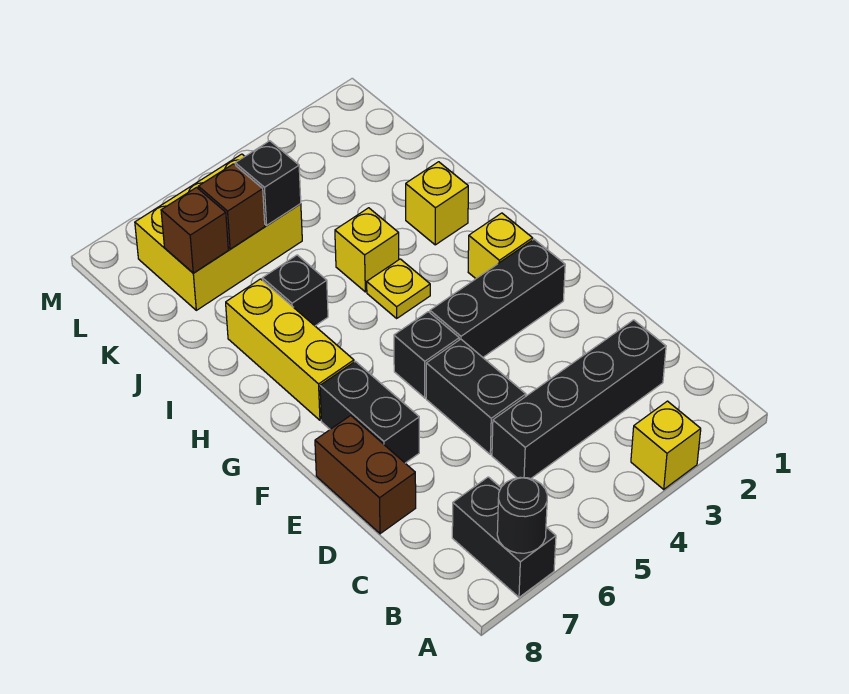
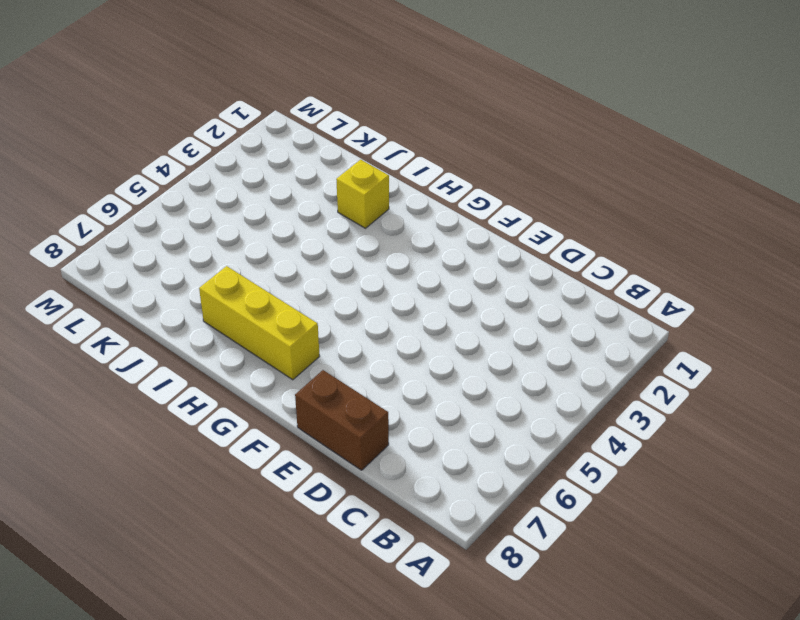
none -> yellow brick A3 level 1
none -> black brick A7:B7 level 1
none -> black brick C2:C5 level 1

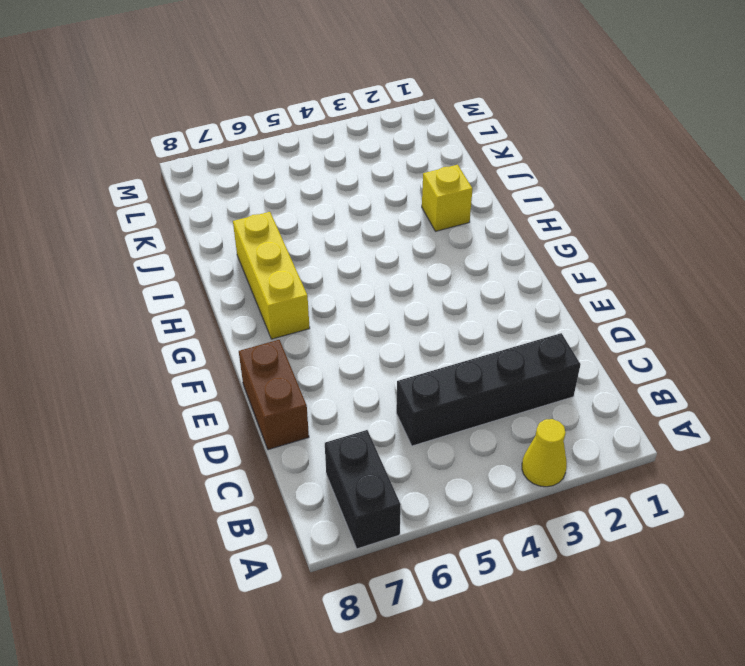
yellow cone A3 level 1 -> yellow brick A3 level 1
none -> black brick D5:E5 level 1
none -> black brick E7:F7 level 1
none -> black brick F2:F4 level 1

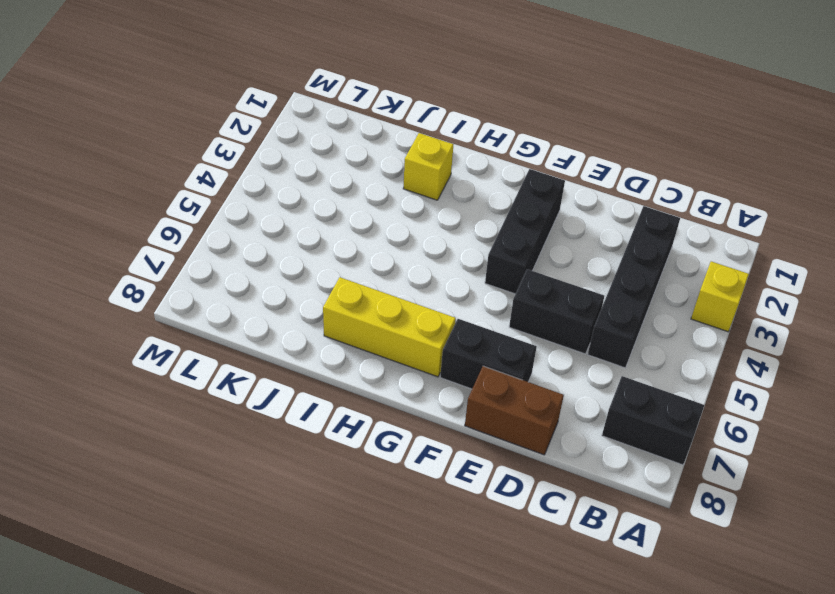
none -> black brick F5 level 1
none -> yellow brick G2 level 1
none -> yellow plate H4 level 1

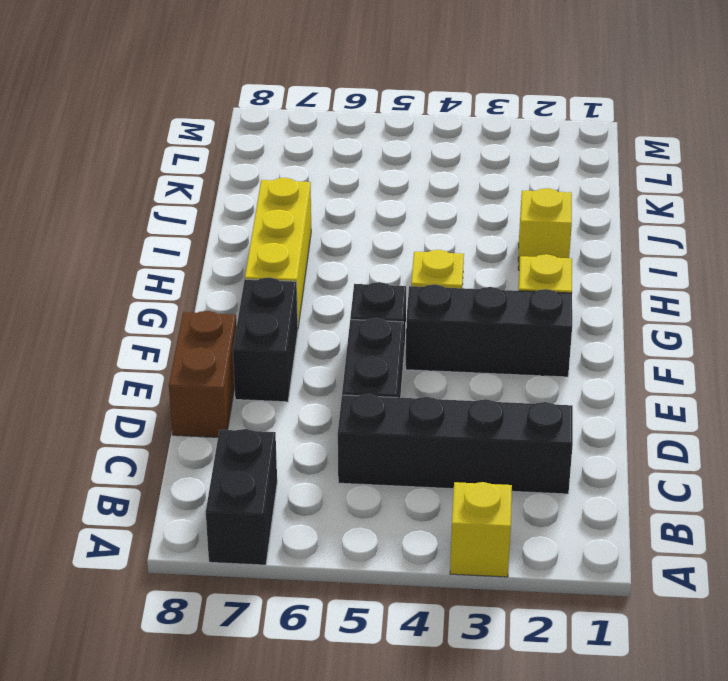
none -> yellow brick I4 level 1
none -> black brick I6 level 1
none -> yellow brick K5:L7 level 1

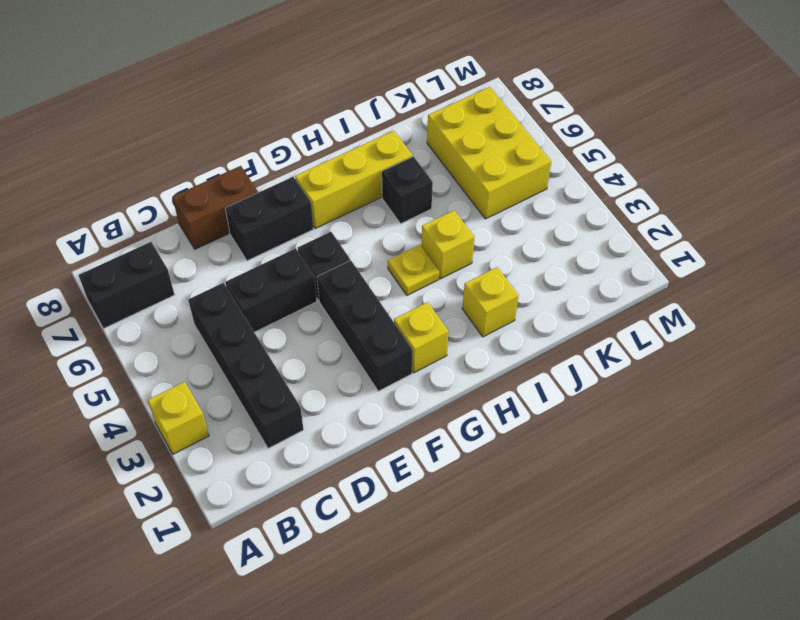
none -> black round brick A7 level 2
none -> black brick K5 level 2
none -> brown brick K6 level 2

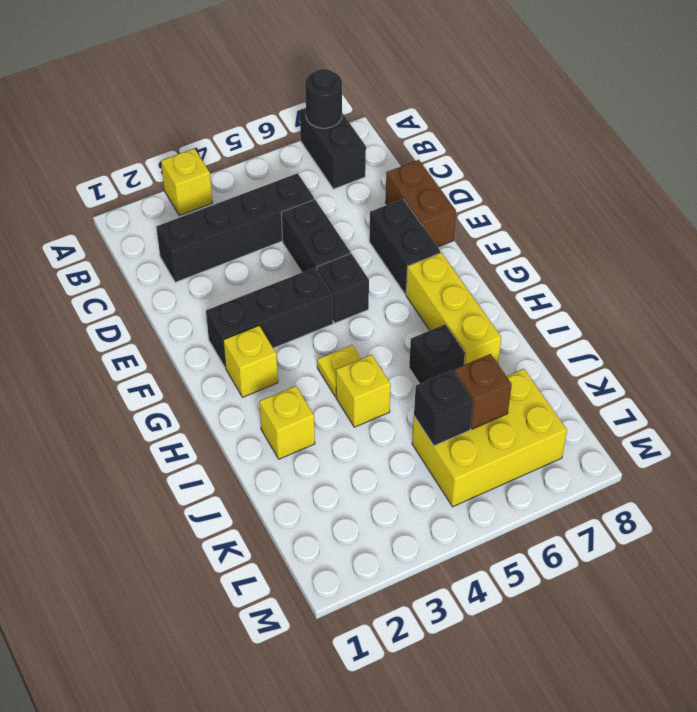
none -> brown brick K7 level 2

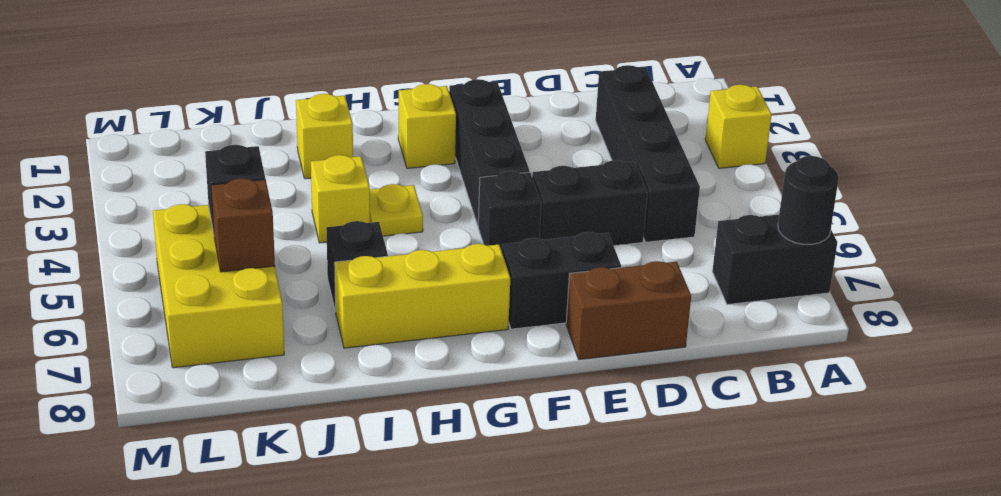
none -> brown brick K7 level 2

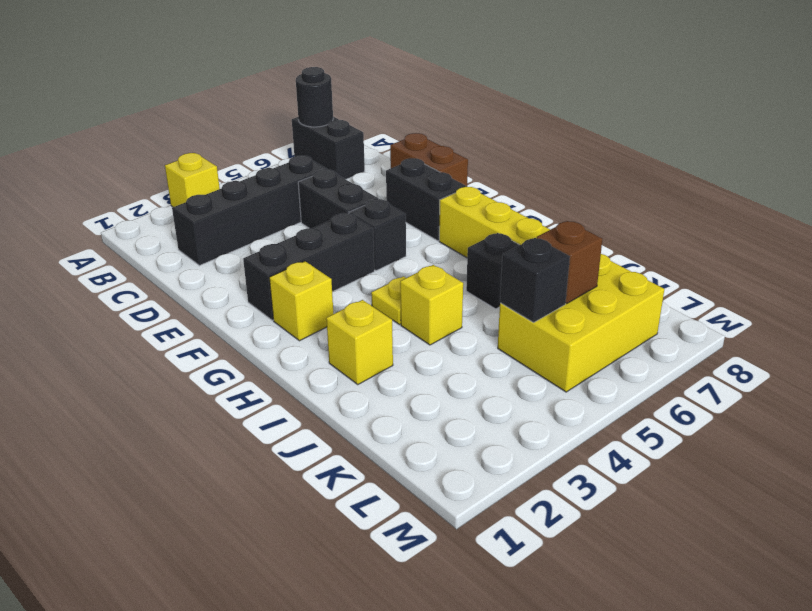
none -> brown brick K7 level 2

